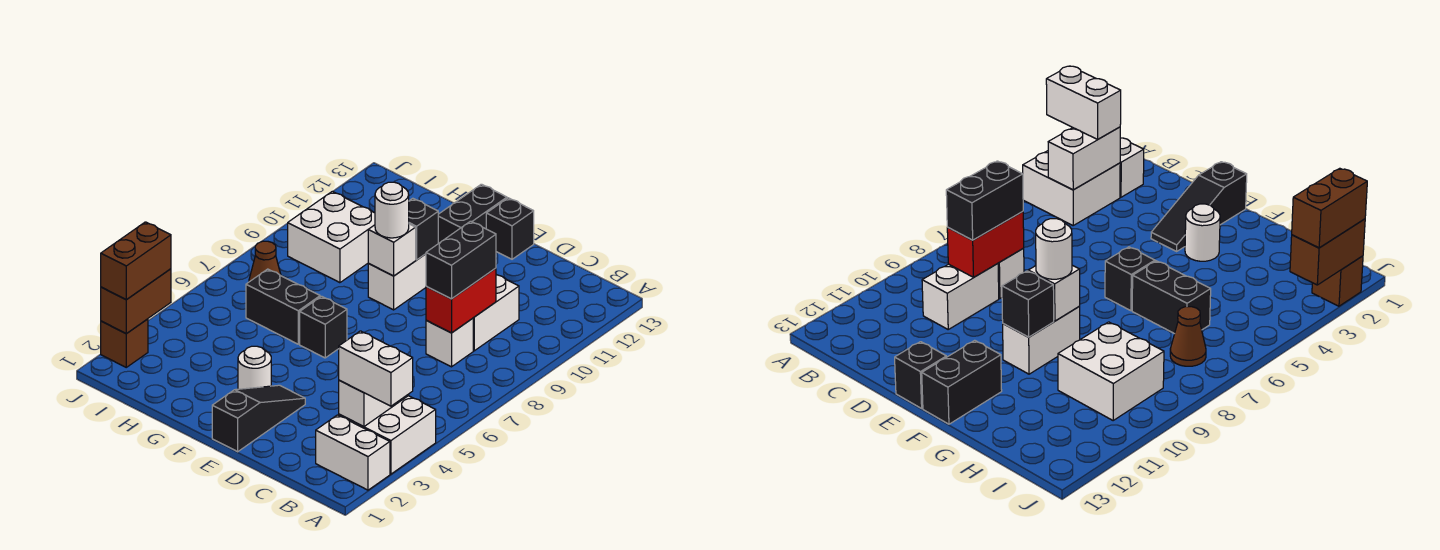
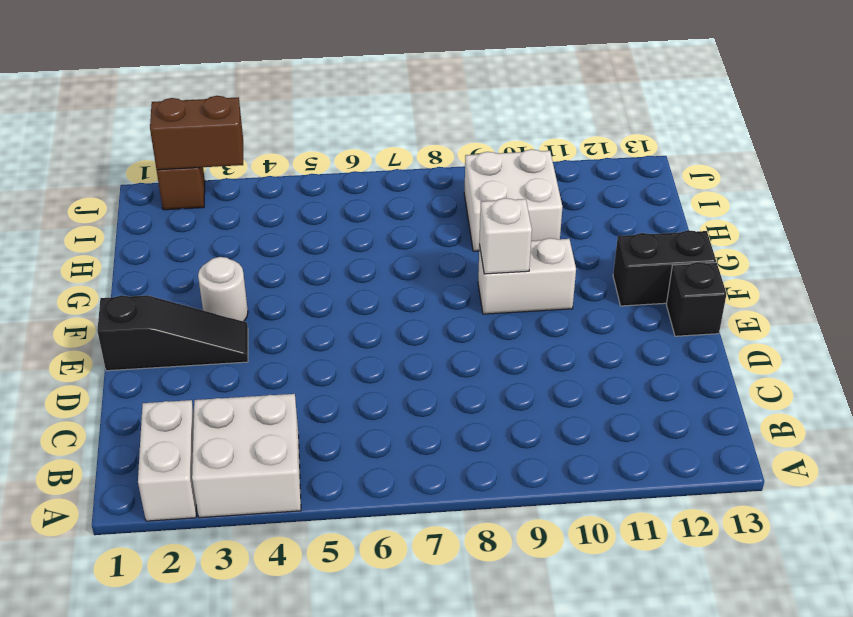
none -> white brick C8 level 1
none -> white brick C9:C10 level 1
none -> black brick F6 level 1

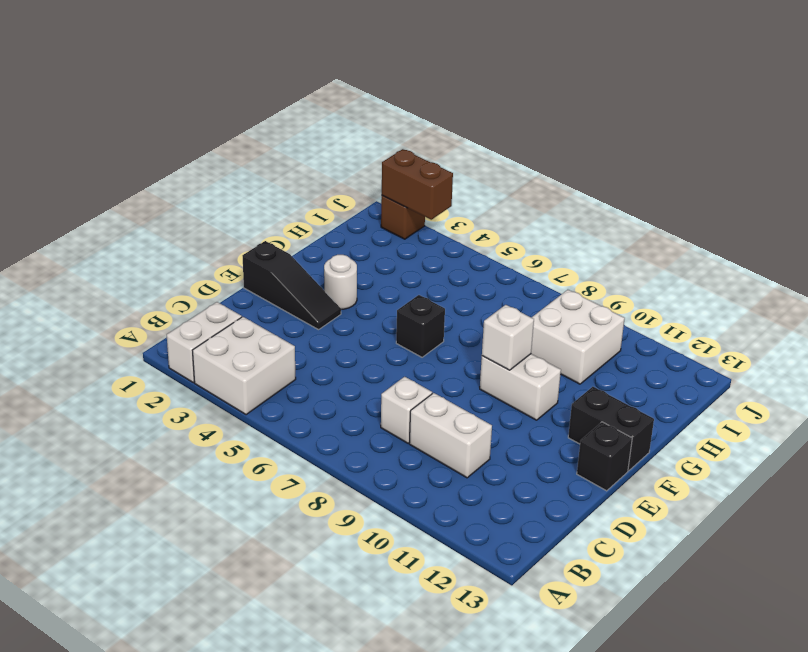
none -> black brick G6:H6 level 1
none -> brown cone I7 level 1
none -> white brick B3:B4 level 2

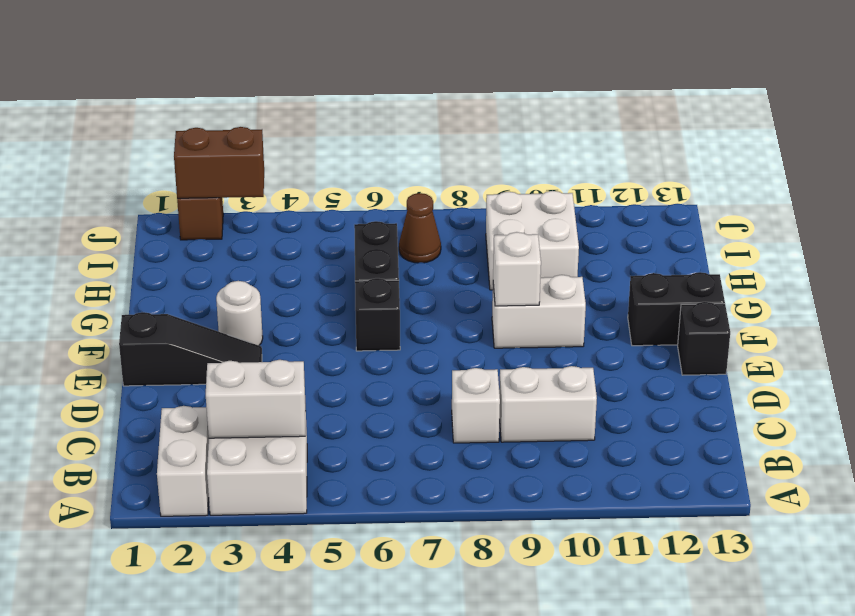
none -> red brick C8:C9 level 2
none -> black brick F10 level 2
none -> white brick A3:B3 level 3

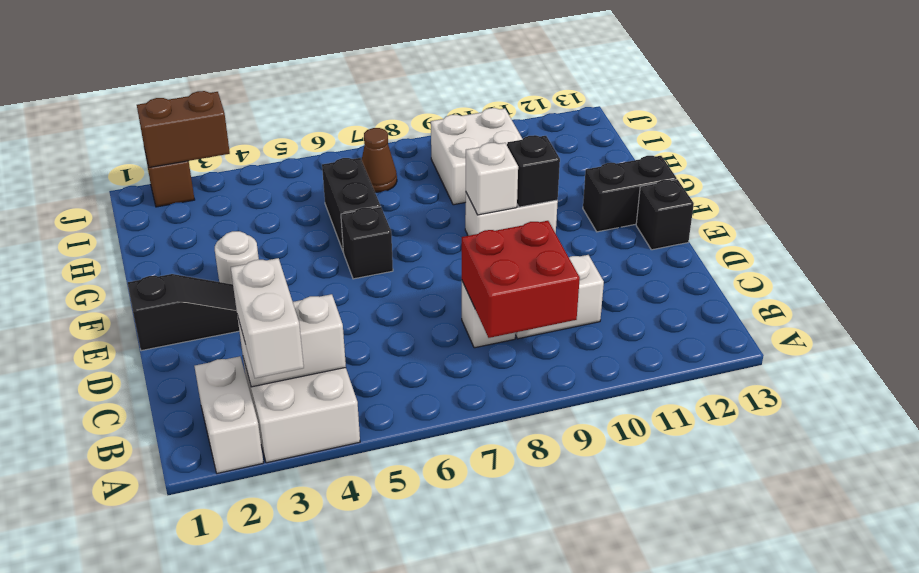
red brick B8:C9 level 2 -> red brick C8:C9 level 2
none -> black brick C8:C9 level 3
none -> white round brick F9 level 3
none -> brown brick J2:J3 level 3

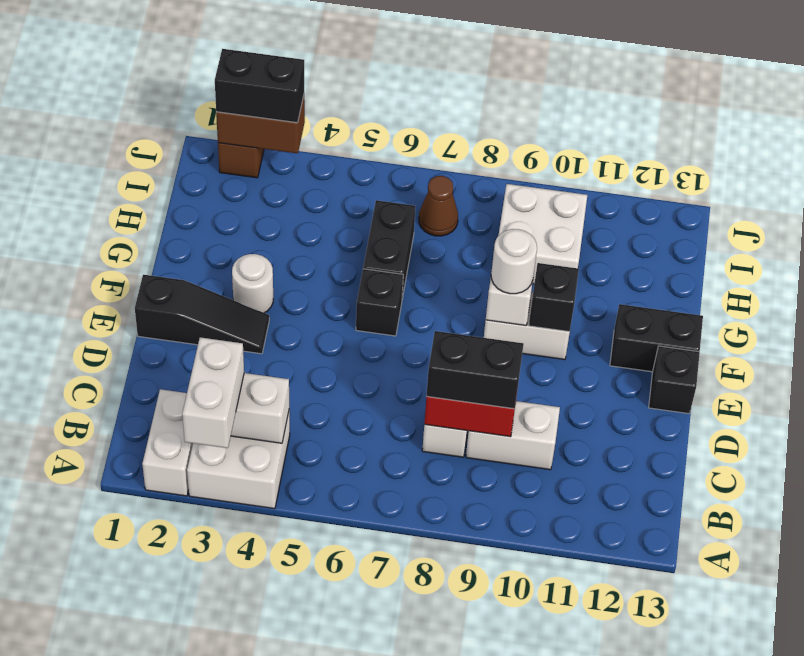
black brick J2:J3 level 3 -> brown brick J2:J3 level 3

